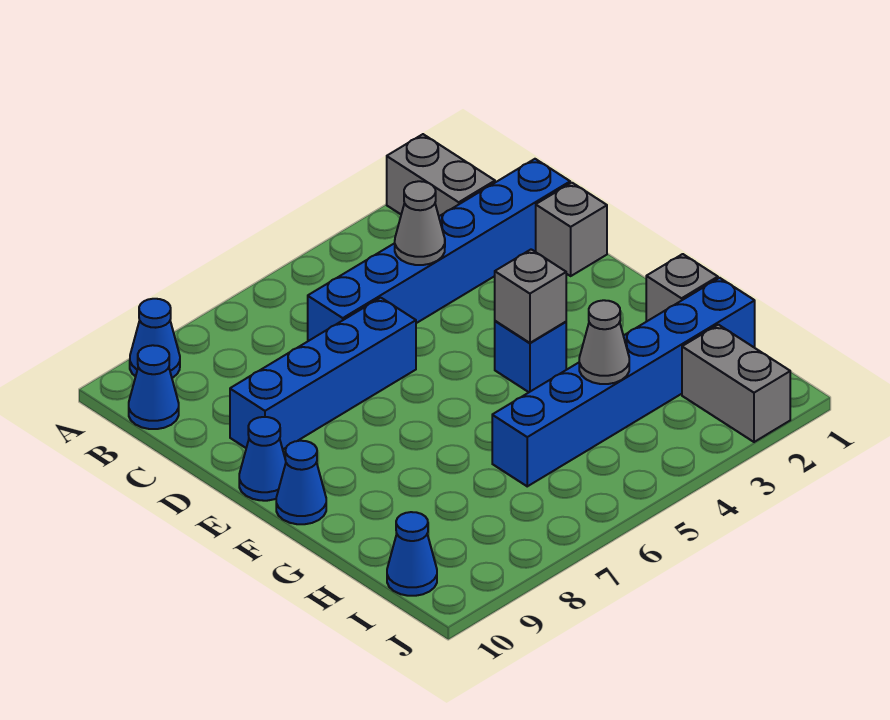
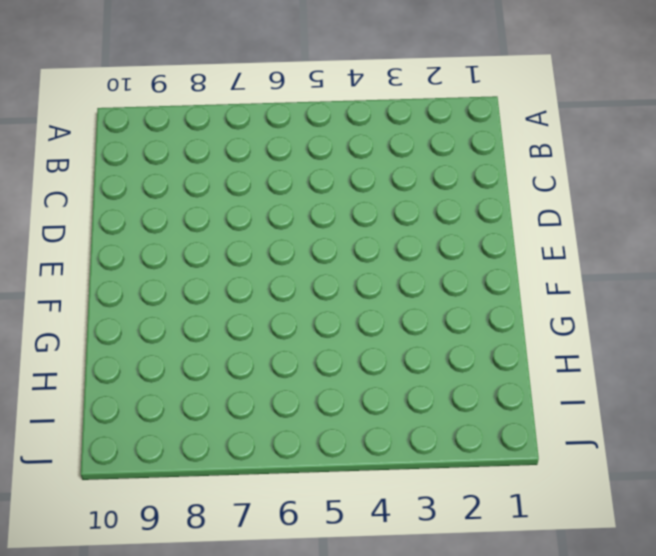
none -> grey brick A2:B2 level 1
none -> blue cone A9 level 1
none -> blue cone B10 level 1

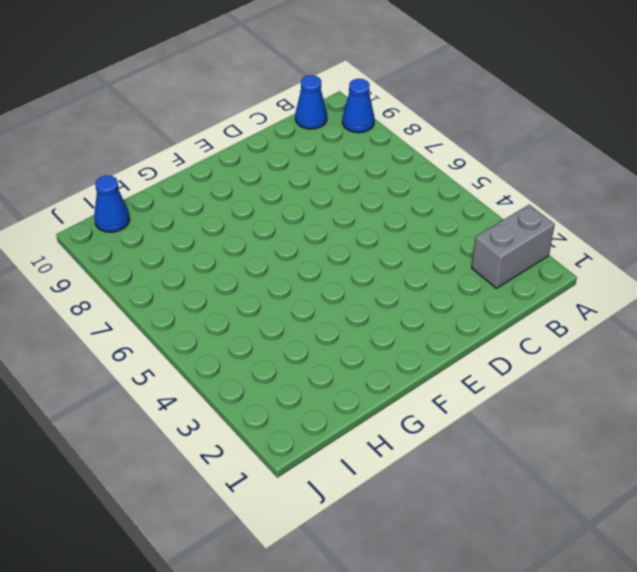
none -> blue brick C1:C6 level 1
none -> grey brick D1 level 1
none -> blue brick D6:D9 level 1

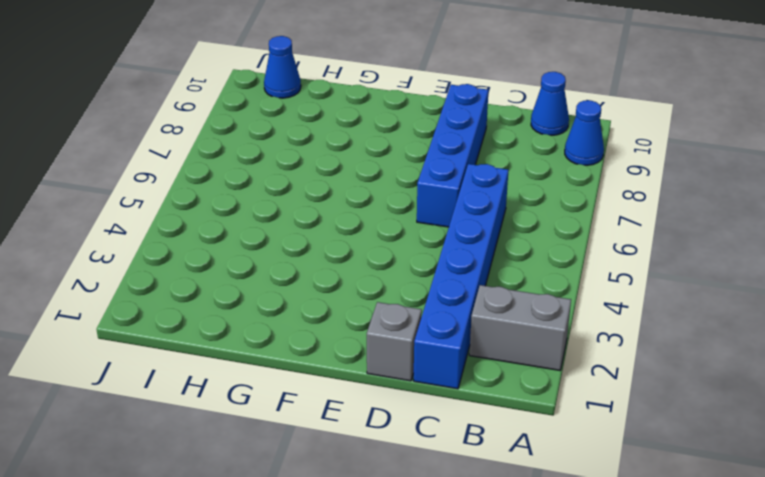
none -> blue cone E10 level 1
none -> blue brick F4 level 1
none -> blue cone F10 level 1

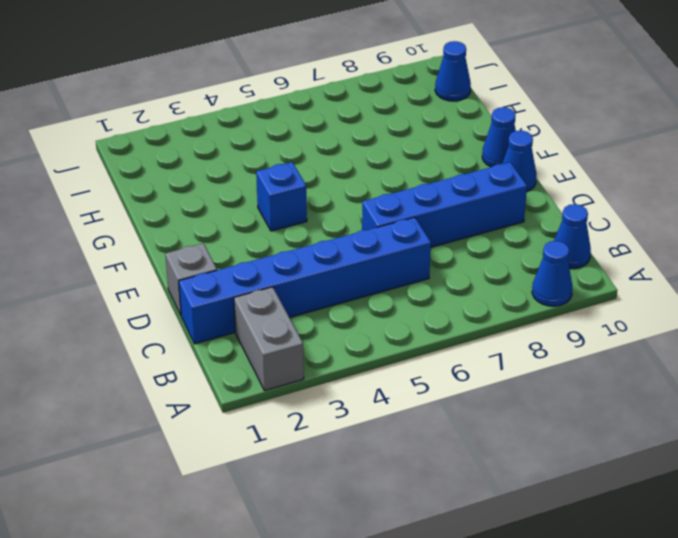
none -> grey brick G1 level 1
none -> blue brick H1:H6 level 1
none -> grey brick I2:J2 level 1

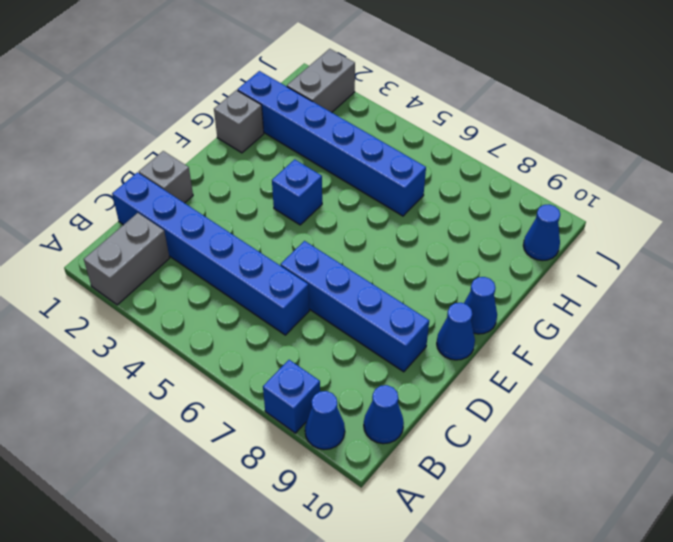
blue brick A8 level 1 -> none
none -> grey cone C4 level 2
none -> grey brick F4 level 2
none -> grey cone H4 level 2

